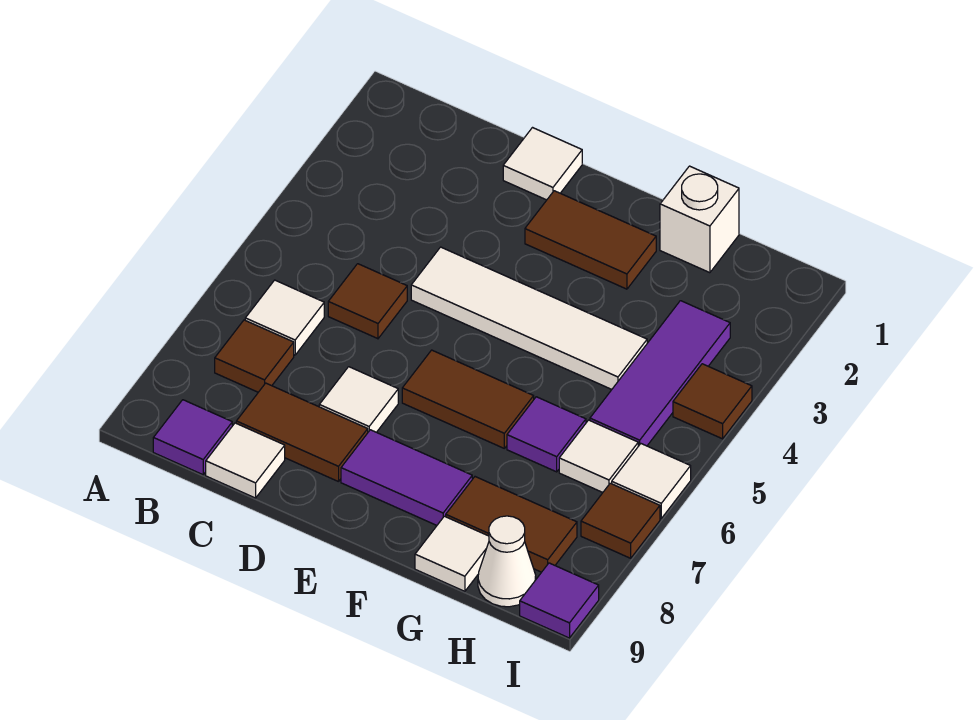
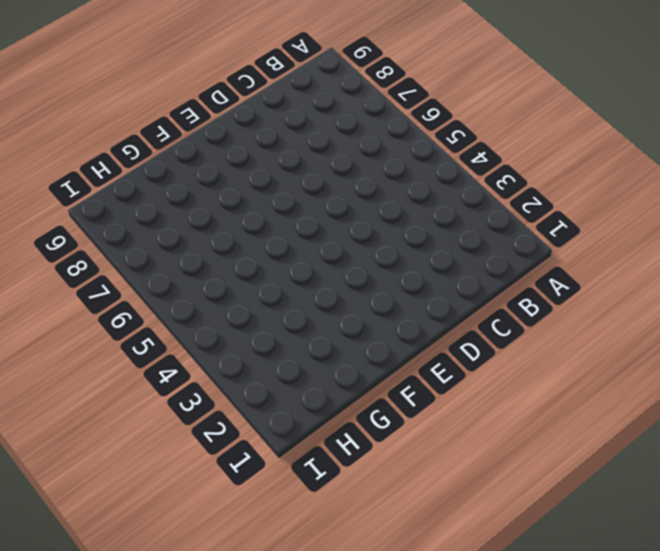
none -> white tile B6 level 1
none -> brown tile B7 level 1
none -> purple tile B9 level 1

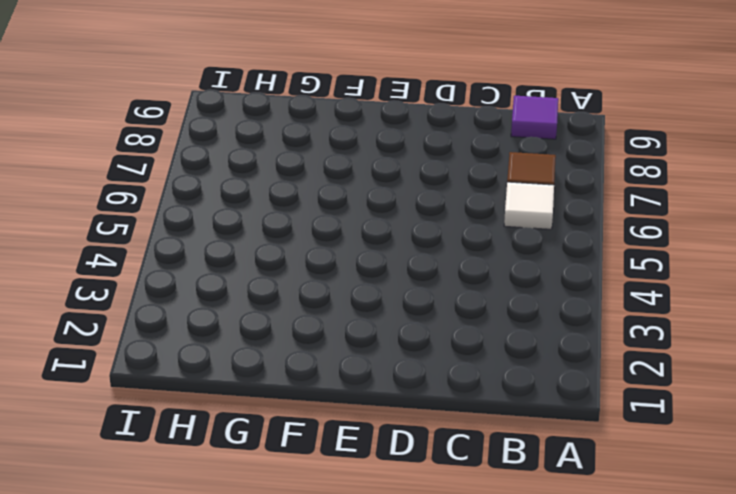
none -> brown tile C5 level 1
none -> brown tile C8:D8 level 1
none -> white tile C9 level 1

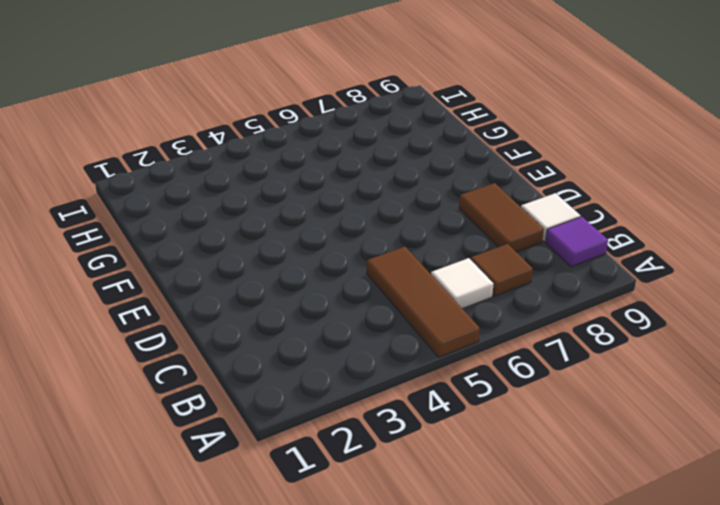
brown tile A5:C5 level 1 -> brown tile C5 level 1
none -> white tile D1 level 1
none -> white tile D4:G4 level 1
none -> white tile D7 level 1

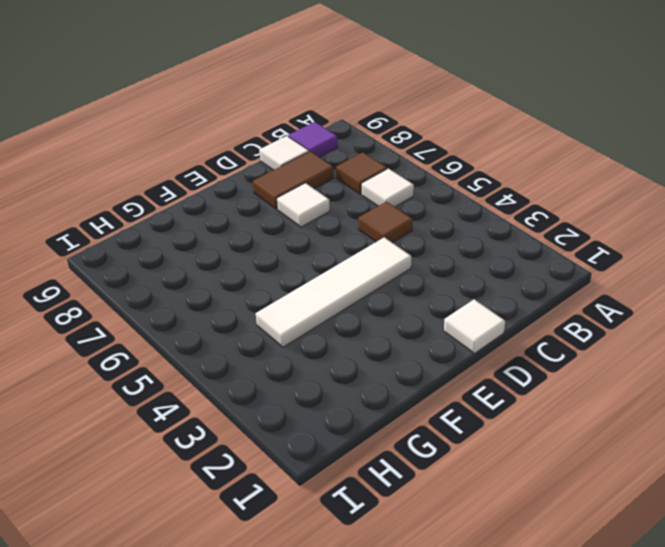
none -> brown tile E2:F2 level 1
none -> brown tile E6:F6 level 1
none -> purple tile E8:F8 level 1

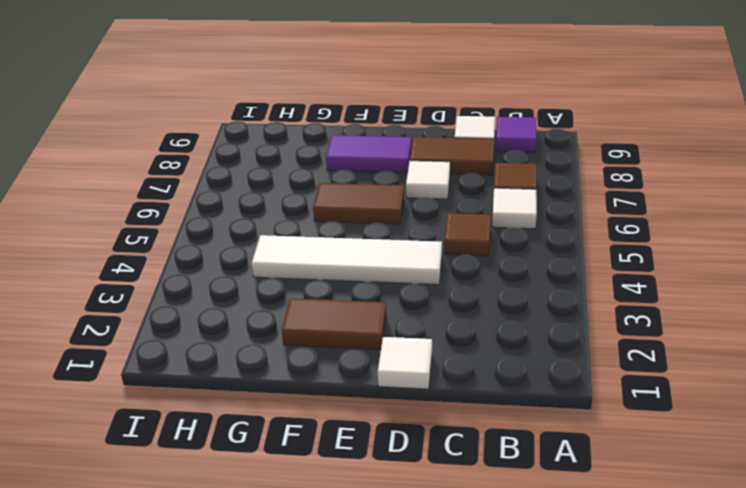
none -> white brick G1 level 1
none -> purple tile G6 level 1
none -> brown tile G8:H8 level 1

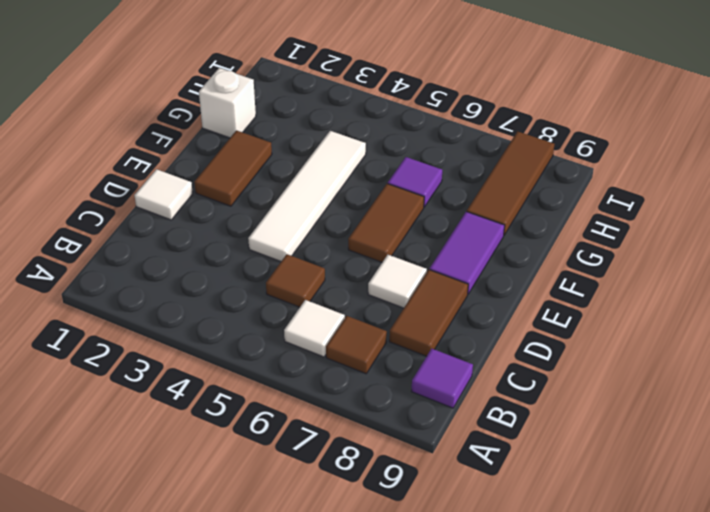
brown tile G8:I8 level 1 -> brown tile G8:H8 level 1
none -> white tile C9 level 1
none -> white tile G9 level 1
none -> purple tile H3:H5 level 1

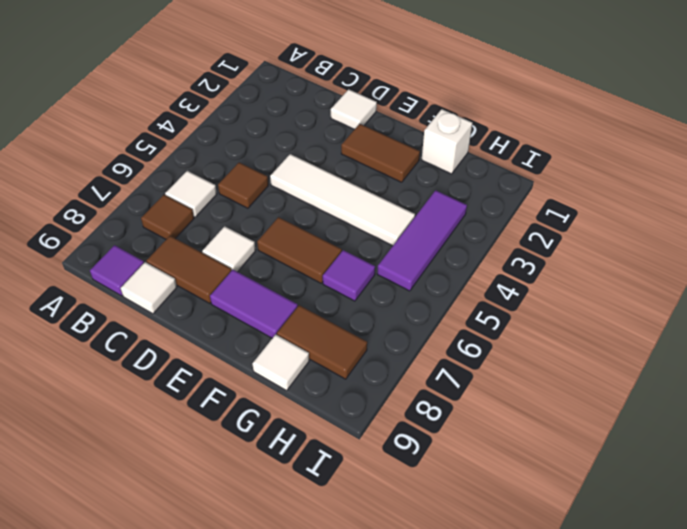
none -> white tile H6 level 1
none -> white cone H9 level 1
none -> brown tile I4 level 1

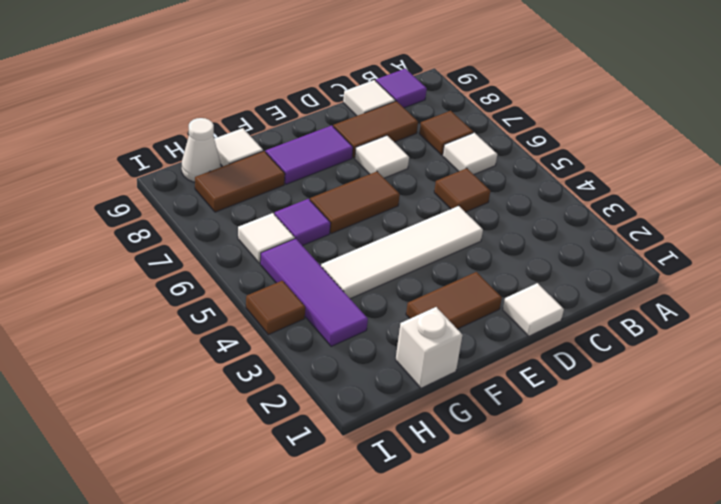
none -> white tile I6 level 1
none -> brown tile I7 level 1
none -> purple tile I9 level 1

